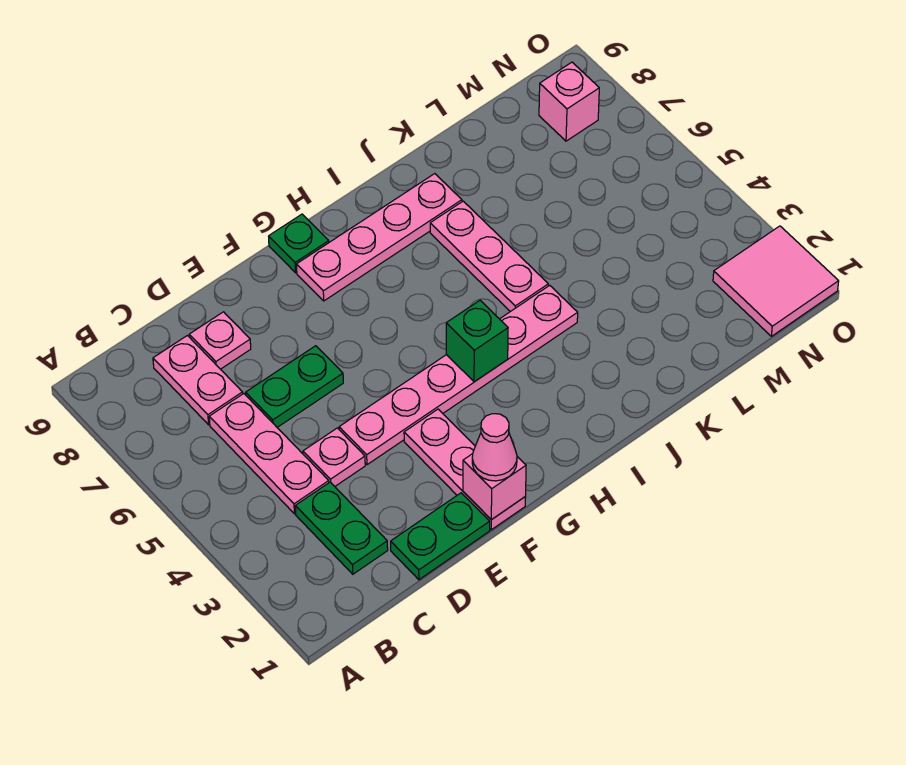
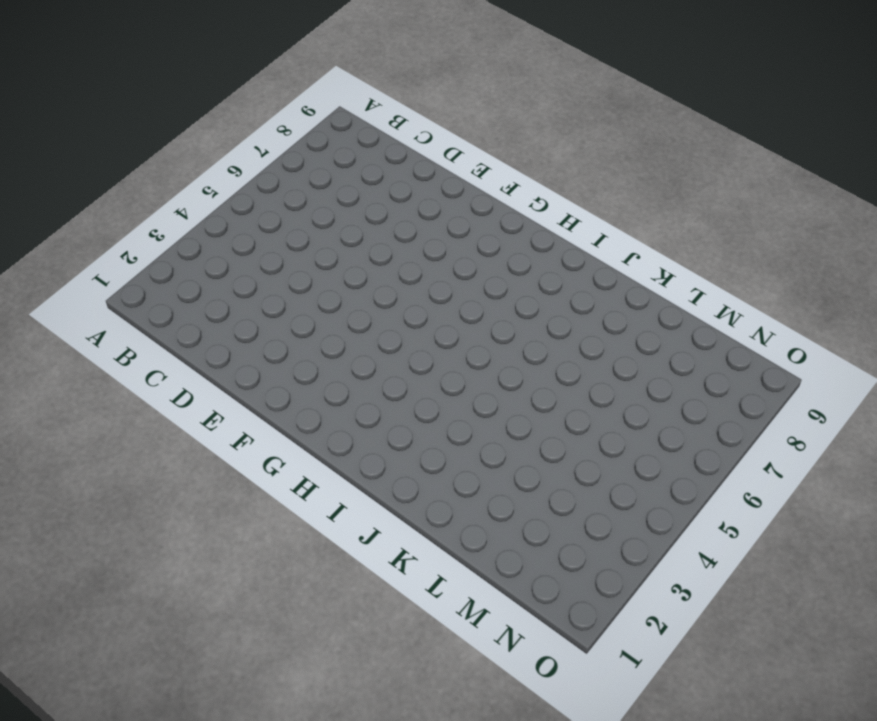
none -> green plate C2:C3 level 1
none -> pink plate C4:C6 level 1
none -> pink plate C7:C8 level 1

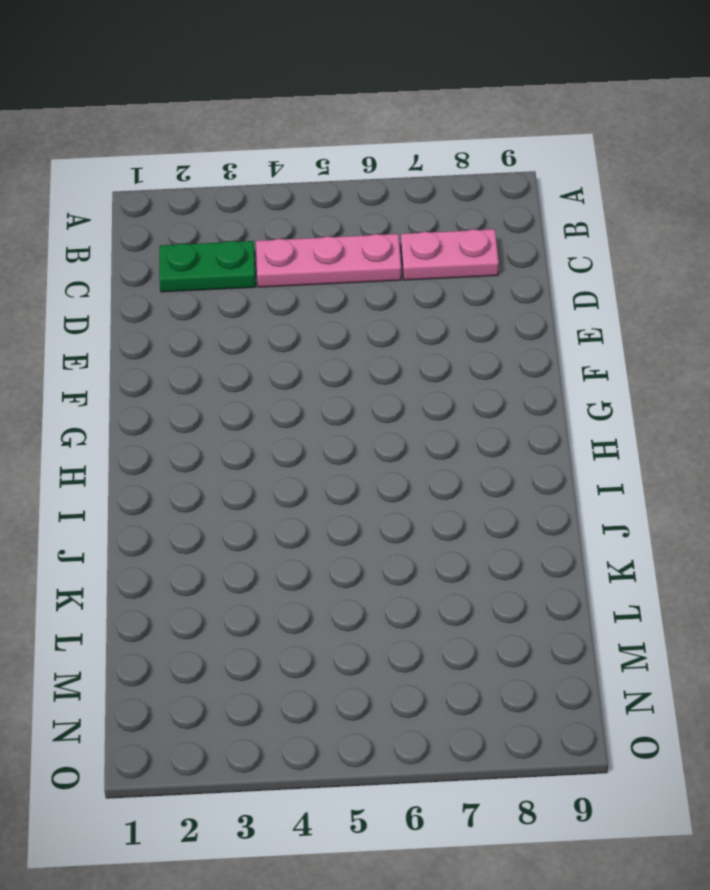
none -> green plate D1:E1 level 1
none -> pink plate D4 level 1
none -> green plate D6:E6 level 1

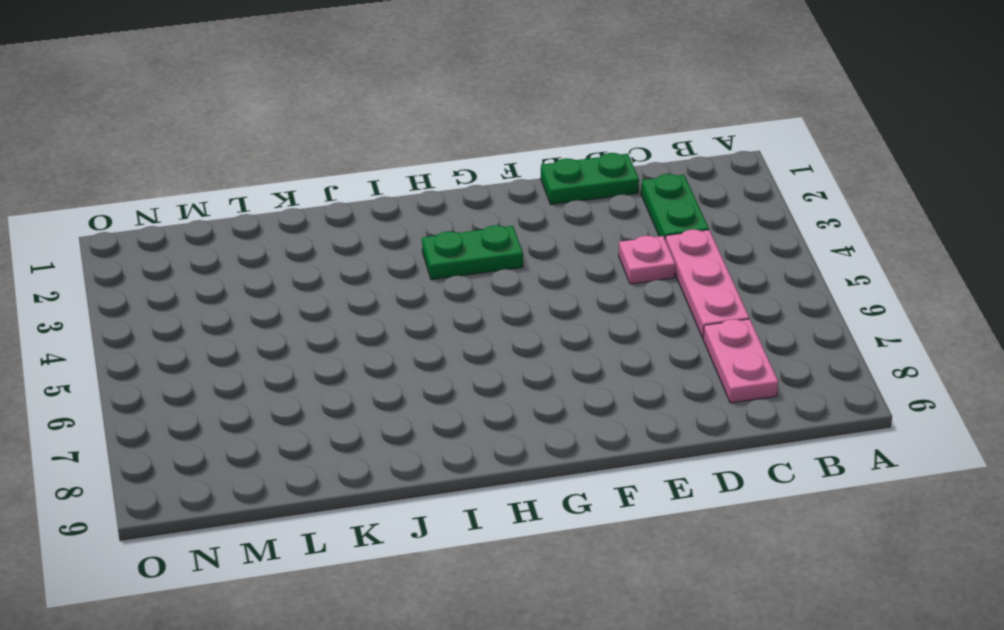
green plate G3:H3 level 1 -> green plate D6:E6 level 1
none -> pink plate D8 level 1
none -> pink plate E4:J4 level 1
none -> pink plate F1:F3 level 1

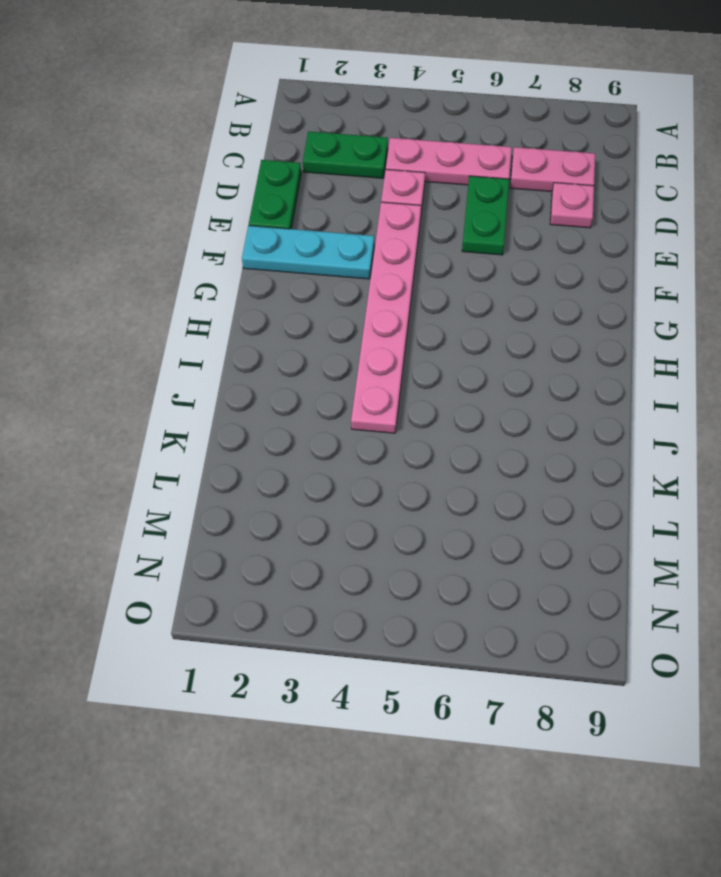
cyan plate F1:F3 level 1 -> pink plate F1:F3 level 1
none -> pink plate G8:J8 level 1
none -> green plate G9 level 1
none -> pink plate J5:J7 level 1

